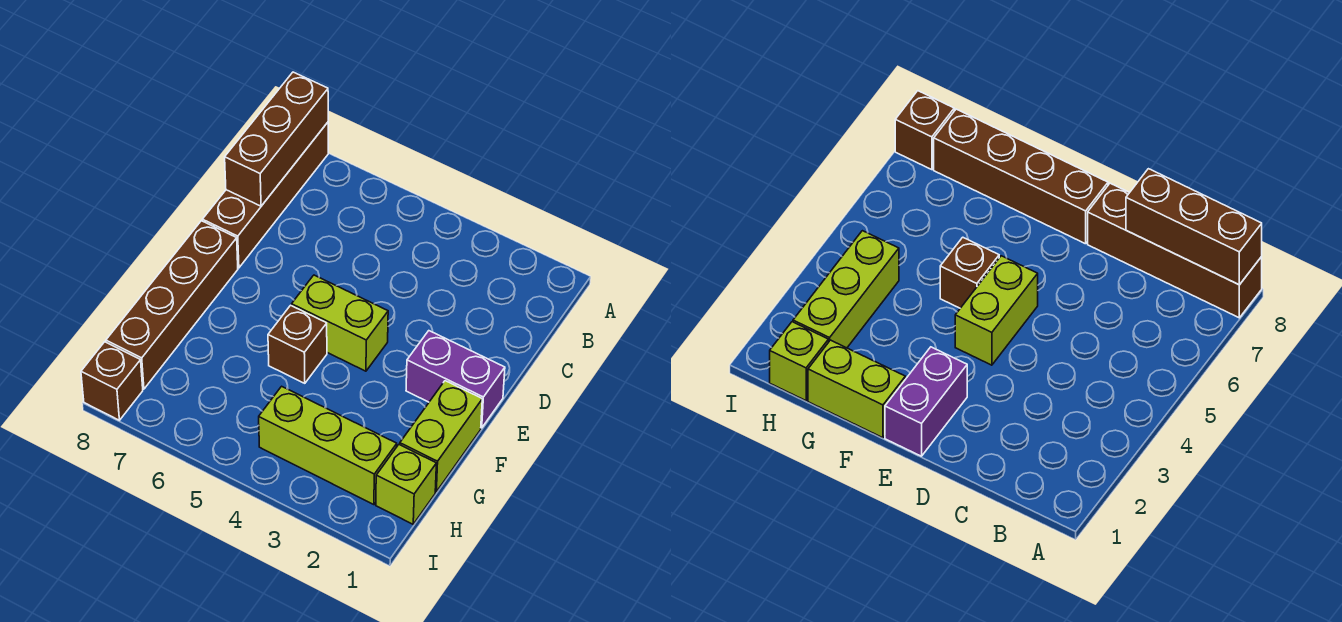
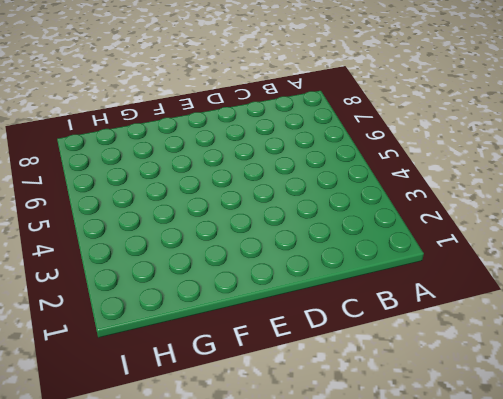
none -> brown brick A8:D8 level 1
none -> purple brick E1:E2 level 1

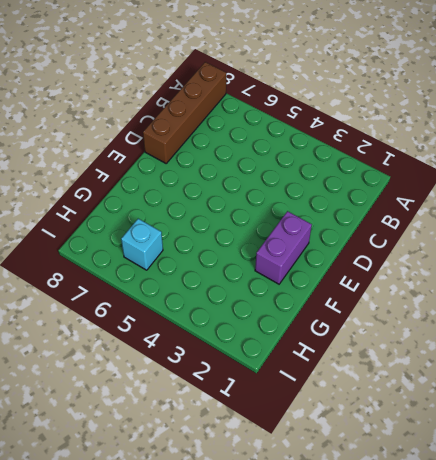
purple brick E2:F2 level 1 -> purple brick E1:E2 level 1
cyan brick H6 level 1 -> none
none -> lime brick E4:E5 level 1
none -> brown brick E8:H8 level 1

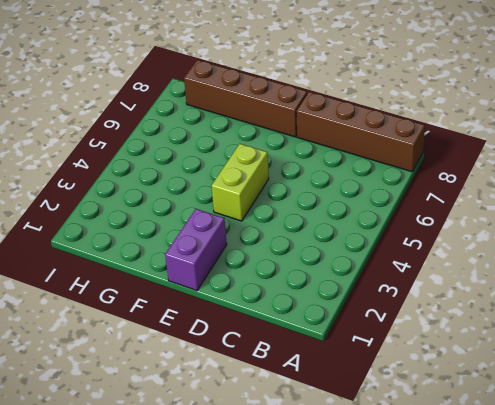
none -> lime brick F1:G1 level 1
none -> brown brick F5 level 1

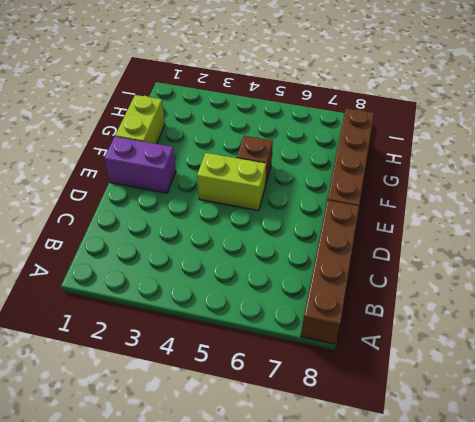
none -> lime brick H1 level 1
none -> lime brick H2:H4 level 1

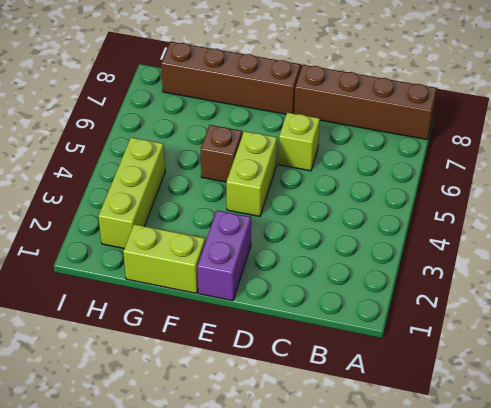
lime brick D6 level 1 -> lime brick H1 level 1
none -> brown brick I8 level 1
none -> brown brick A8:C8 level 2

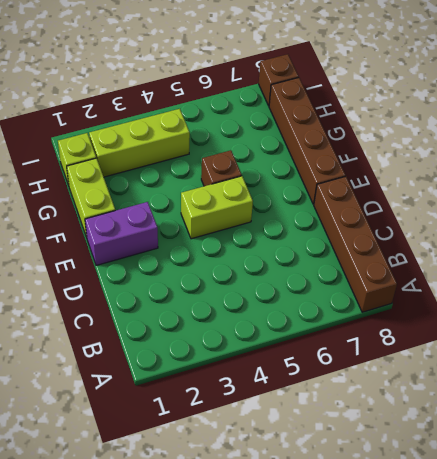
none -> brown brick A8:C8 level 2

